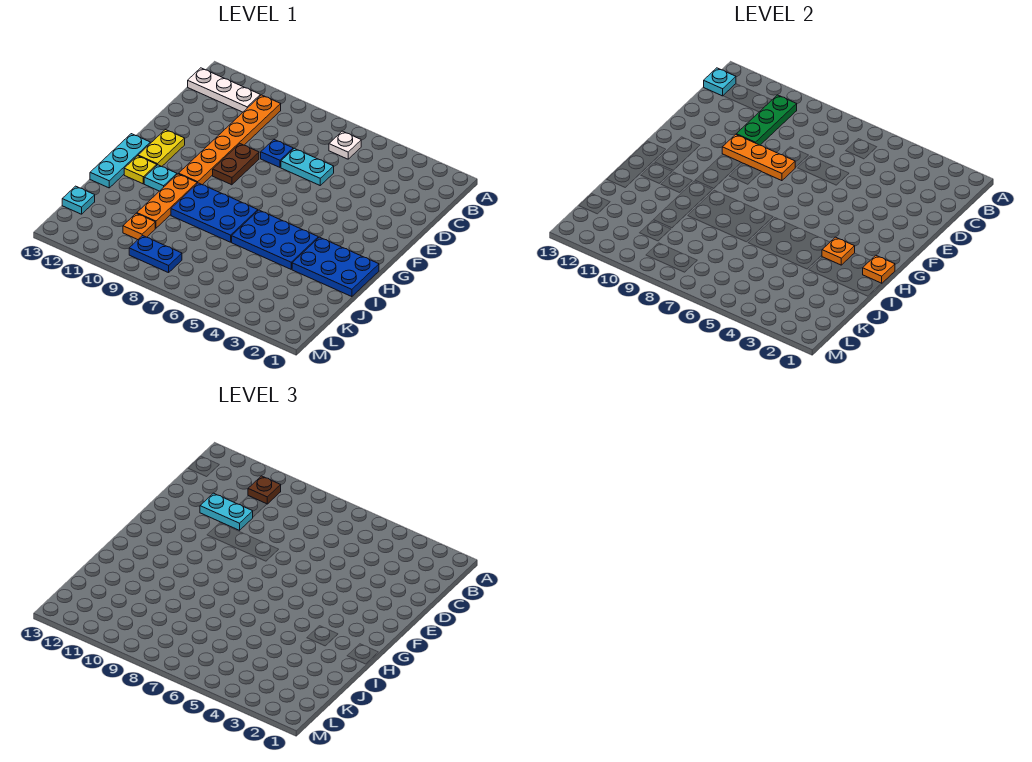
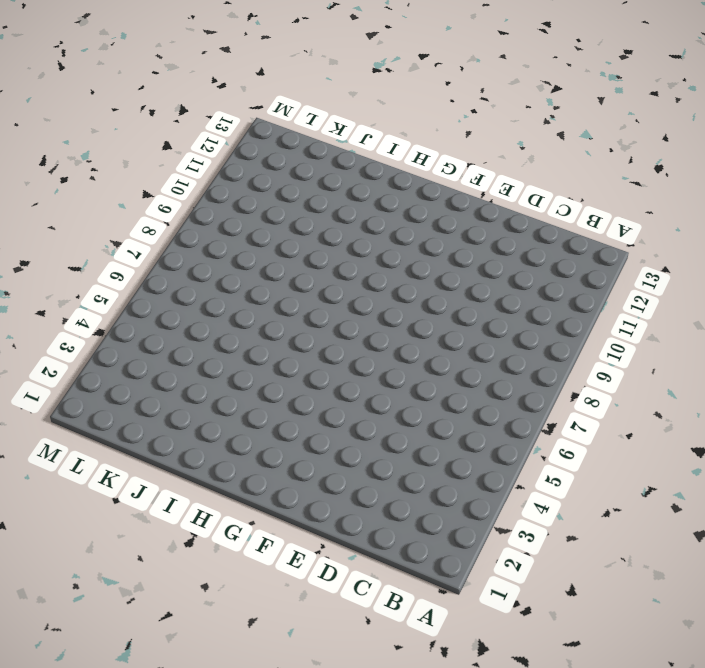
none -> white plate B6 level 1
none -> orange plate B10:G10 level 1
none -> white plate B11:B13 level 1

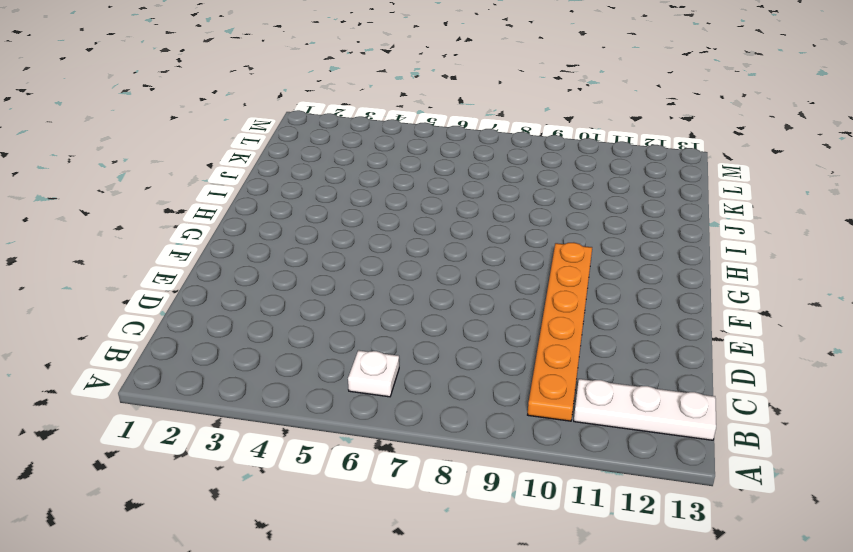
none -> cyan plate D6:D7 level 1
none -> blue plate D8 level 1
none -> brown plate E9:F9 level 1

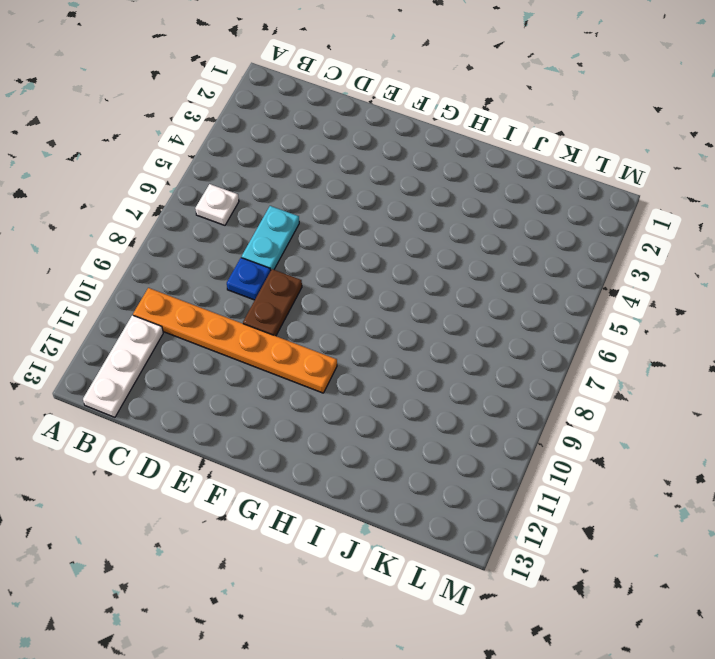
brown plate E8:E9 level 1 -> brown plate E9:F9 level 1
none -> yellow plate F12:G12 level 1
none -> cyan plate G13:I13 level 1
none -> blue plate H1:I3 level 1

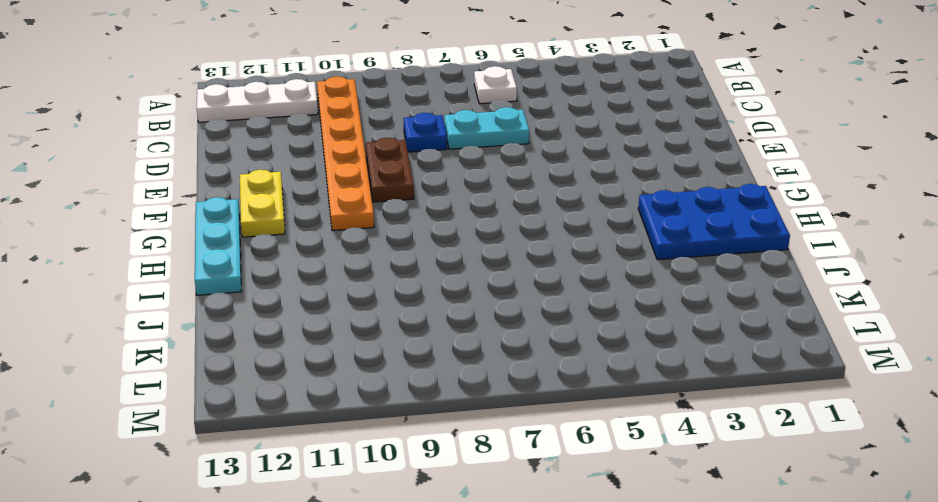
none -> blue plate H4:I6 level 1
none -> blue plate H7:I9 level 1
none -> orange plate H10:J10 level 1

